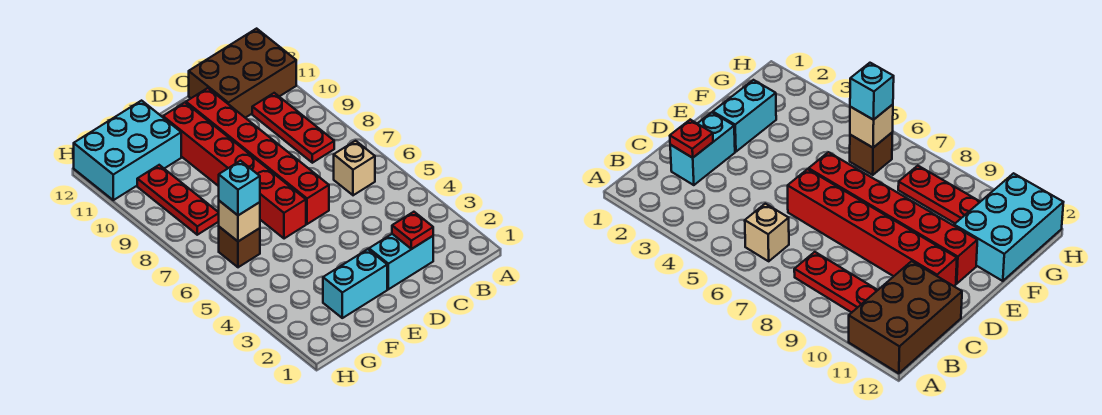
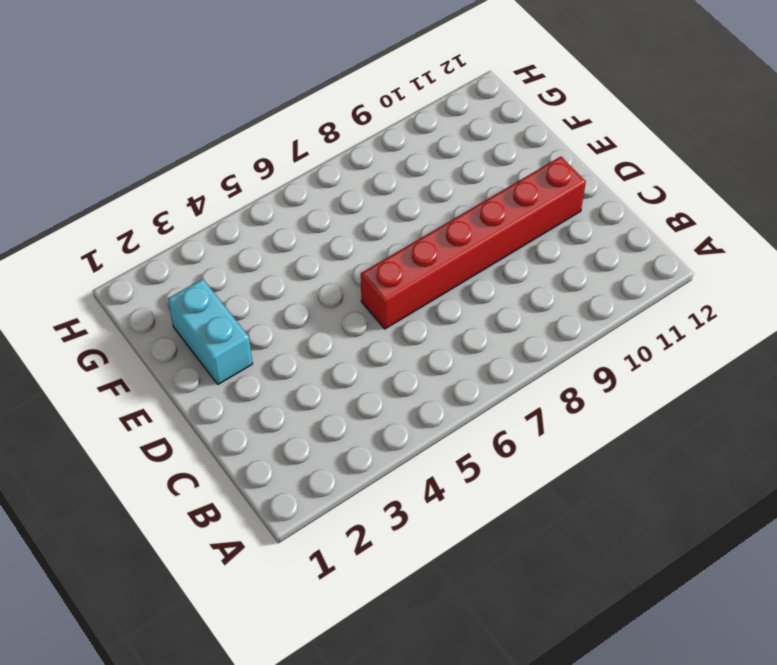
none -> brown brick A11:C12 level 1
none -> tan brick B6 level 1
none -> red plate B8:B10 level 1

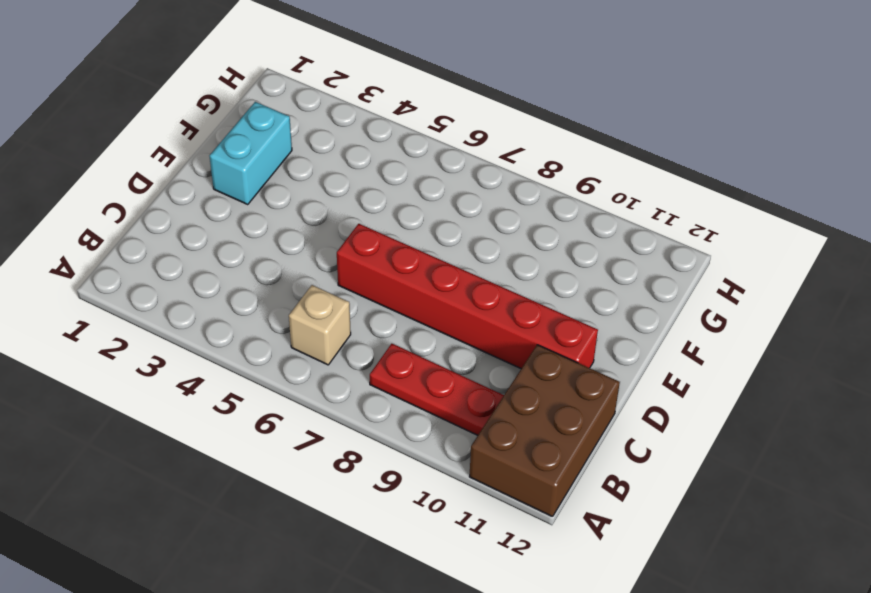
none -> cyan brick C2:D2 level 1
none -> red brick E6:E11 level 1
none -> cyan brick F11:H12 level 1

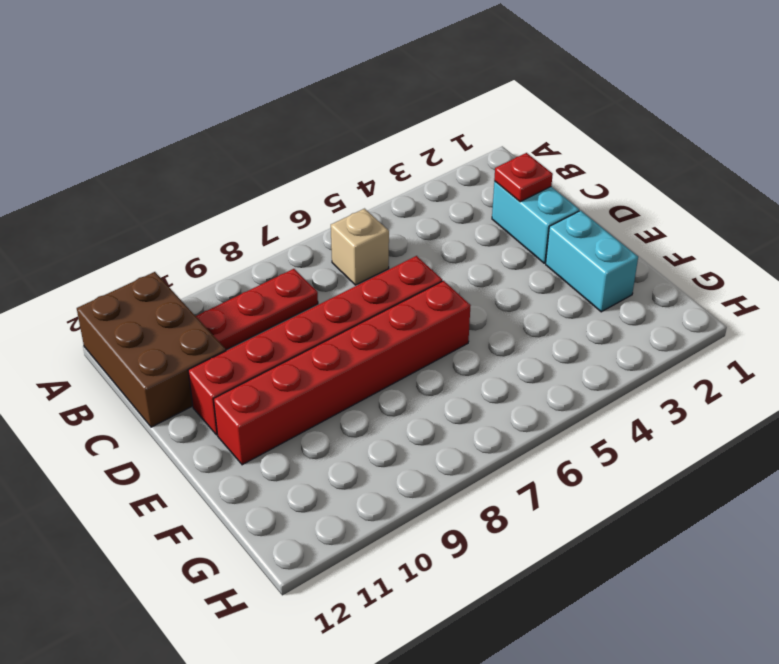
none -> cyan brick F11:H12 level 1
none -> brown brick G6 level 1
none -> red plate G8:G10 level 1

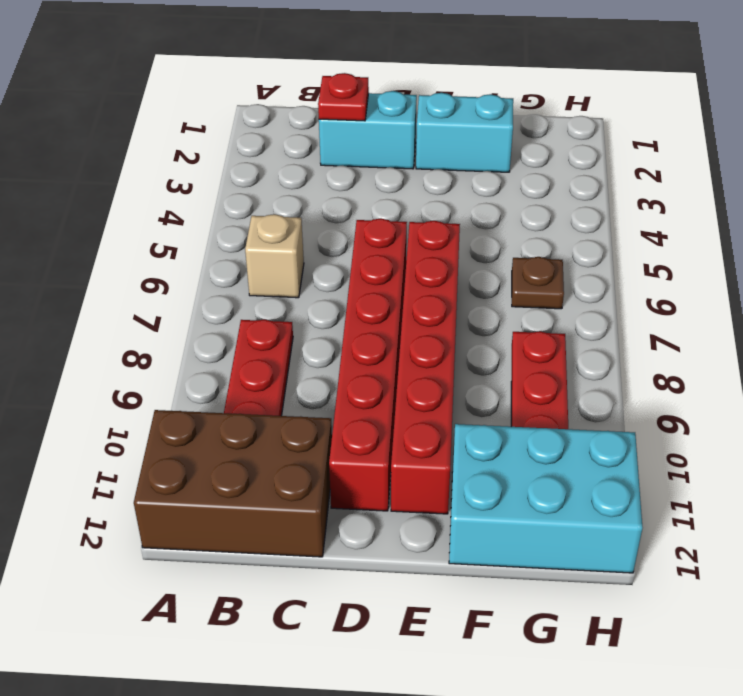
brown plate G6 level 1 -> brown brick G6 level 1
none -> tan brick G6 level 2
none -> cyan brick G6 level 3

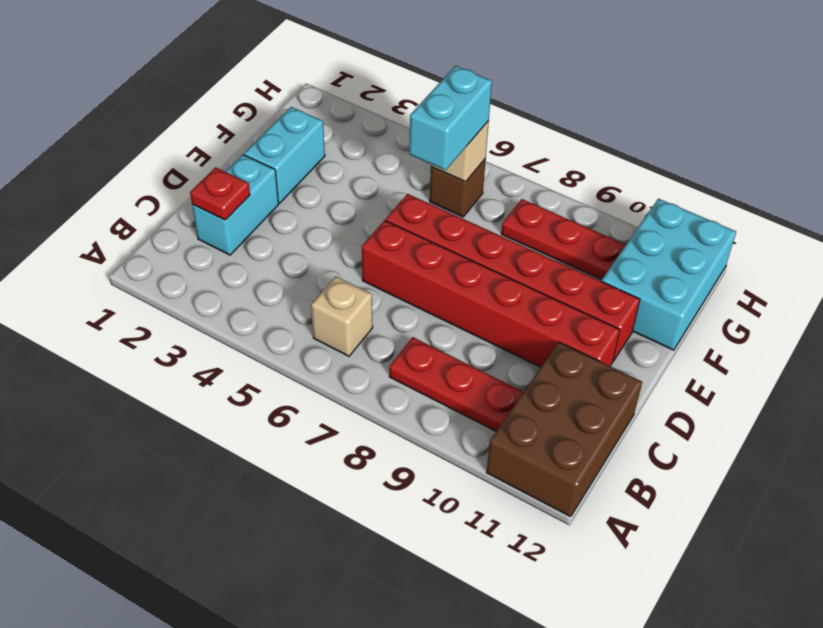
cyan brick F6:G6 level 3 -> cyan brick G6 level 3

